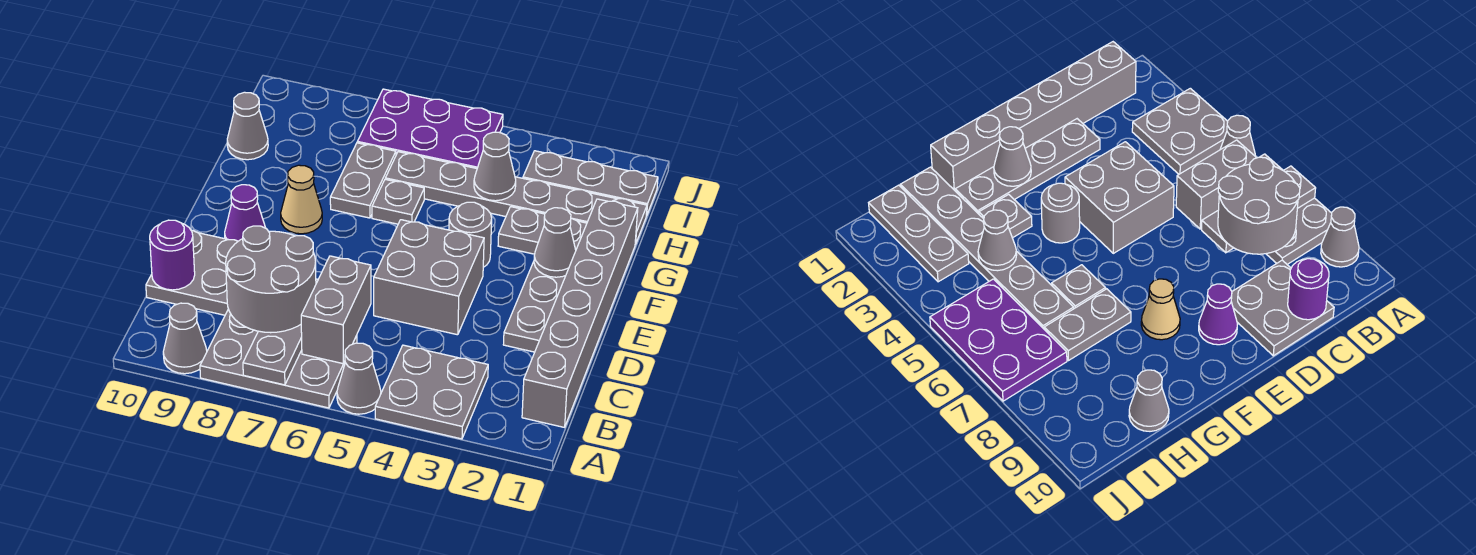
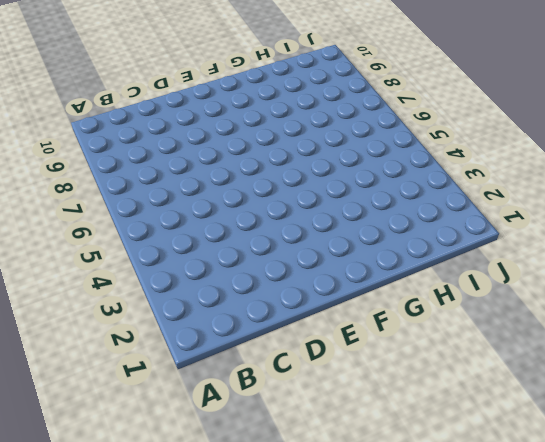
none -> grey plate A3:B4 level 1
none -> grey cone A5 level 1
none -> grey plate A6:B8 level 1

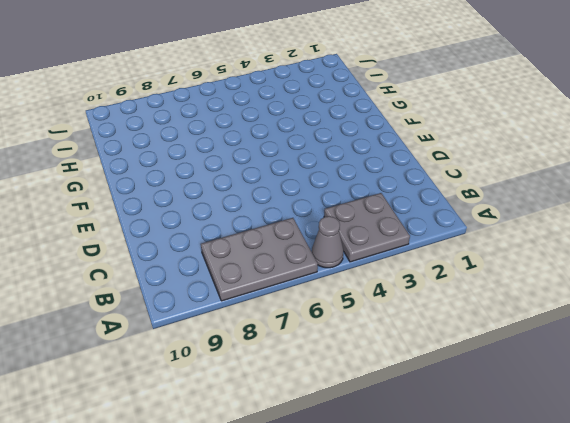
none -> grey cone A9 level 1
none -> grey brick B1:G1 level 1
none -> grey plate C9:D10 level 1

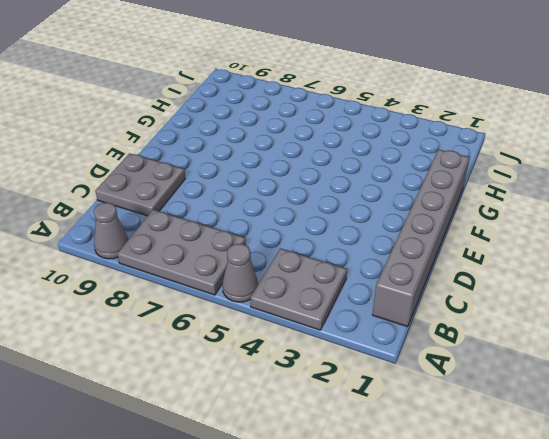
none -> grey plate D2:G2 level 1
none -> grey brick D4:E5 level 1
none -> purple cone E9 level 1

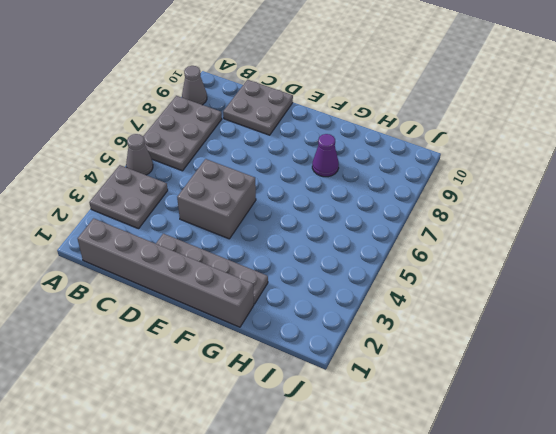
purple cone G8 level 1 -> purple cone E9 level 1
none -> grey round brick F4 level 1
none -> tan cone F8 level 1
none -> grey plate G3 level 1

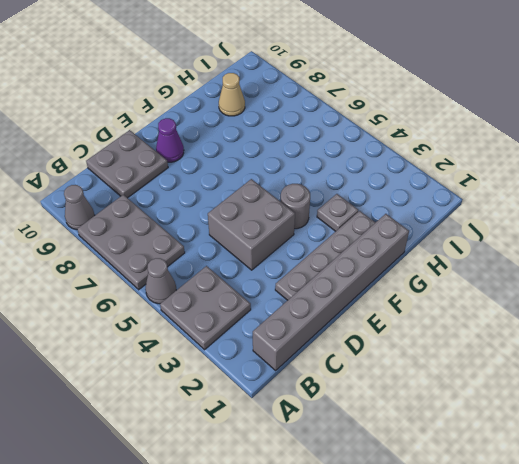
tan cone H9 level 1 -> tan cone F8 level 1
none -> grey plate G6 level 1
none -> grey plate G7:H7 level 1
none -> grey plate H1:H6 level 1

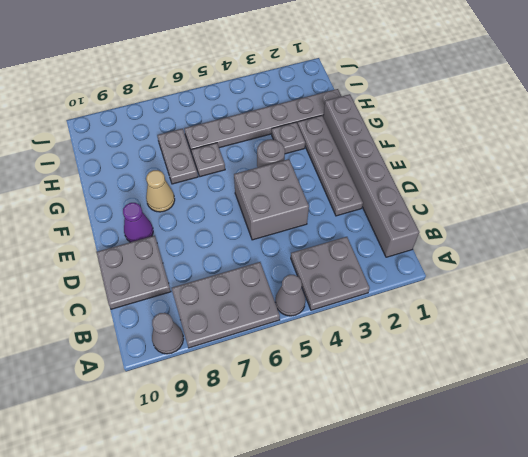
none -> grey cone H10 level 1
none -> grey plate I1:I3 level 1
none -> purple plate I5:J7 level 1

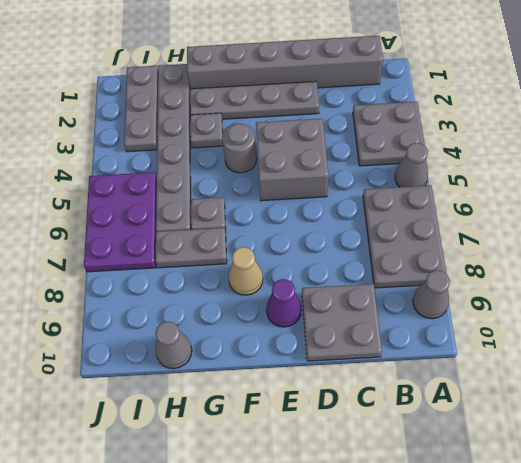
none -> grey plate A7:C7 level 2
none -> grey brick B6:C6 level 2
none -> purple round brick C10 level 2

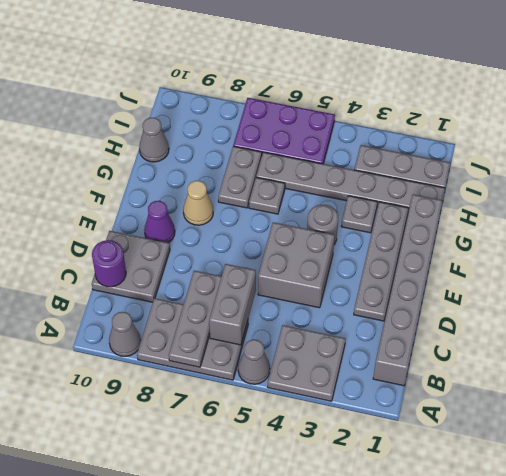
none -> grey cone F2 level 2
none -> grey cone H4 level 2
none -> grey round brick B7:C8 level 3

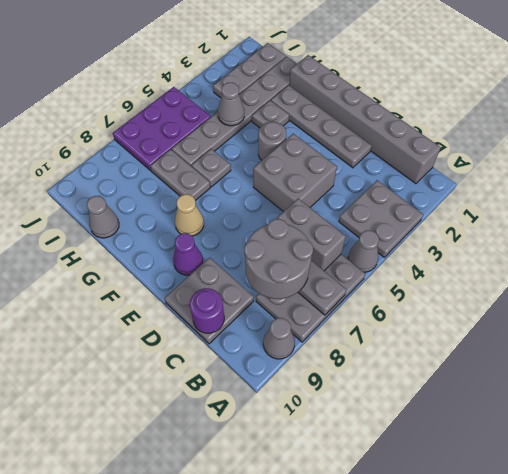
none -> grey cone F2 level 2

